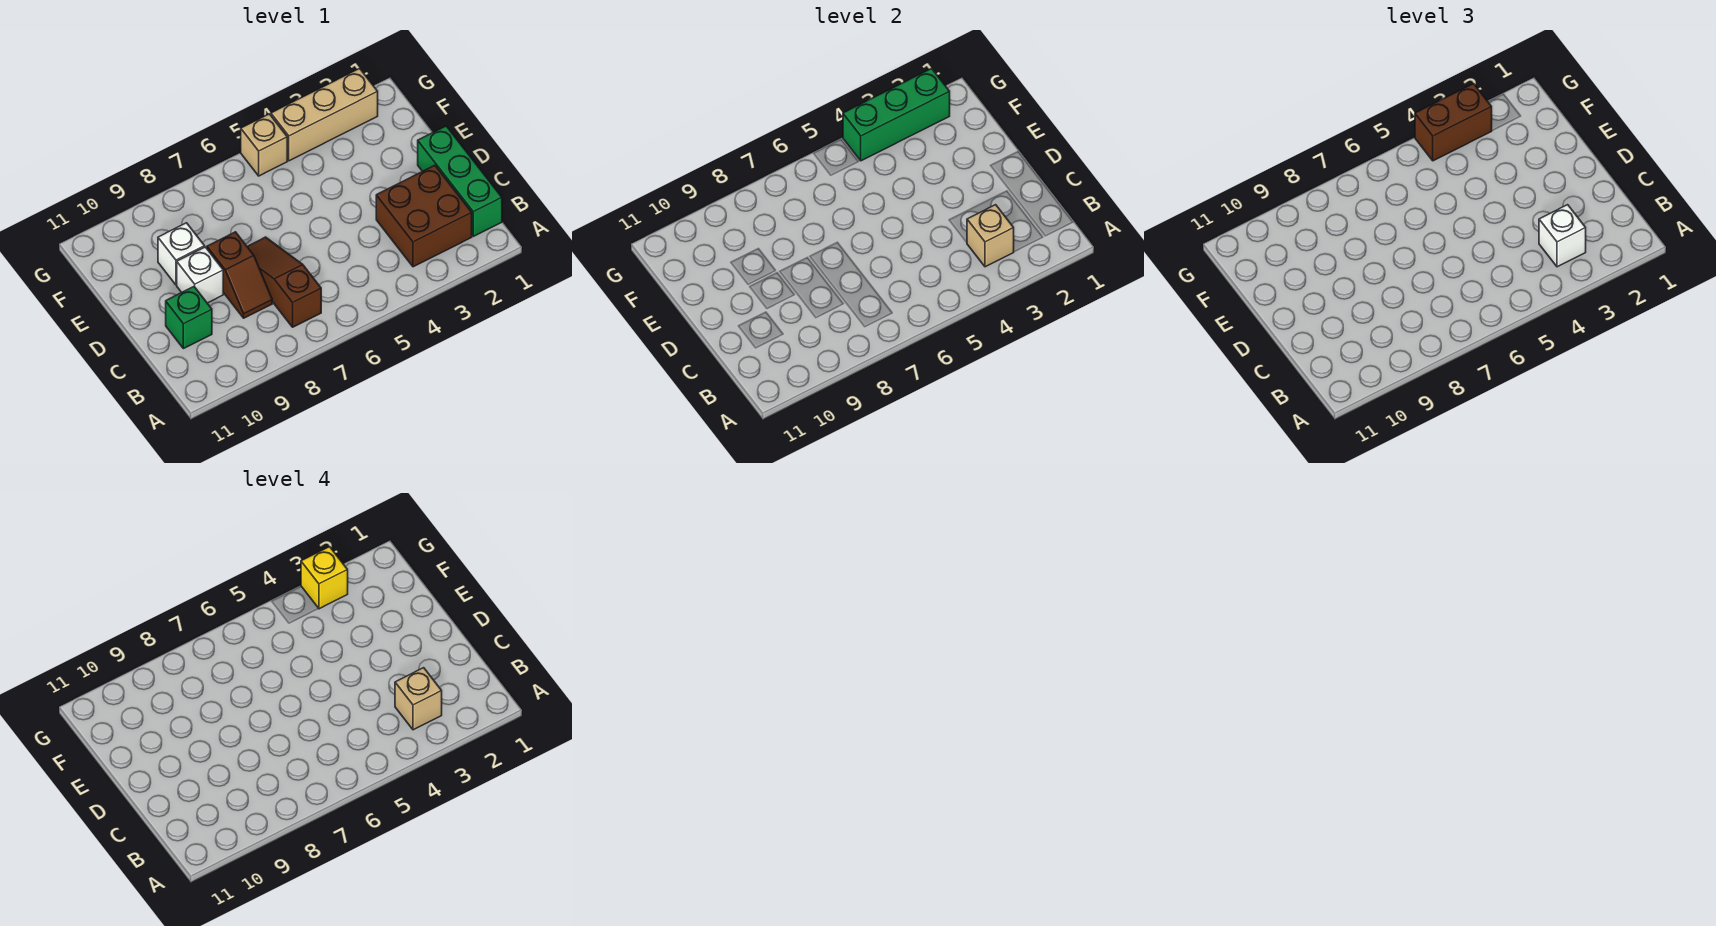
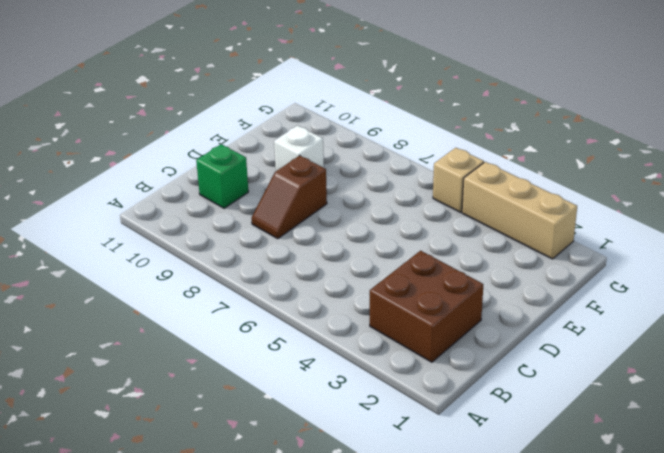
none -> green brick B1:D1 level 1
none -> brown slope B7:D7 level 1 top B
none -> white brick D9 level 1

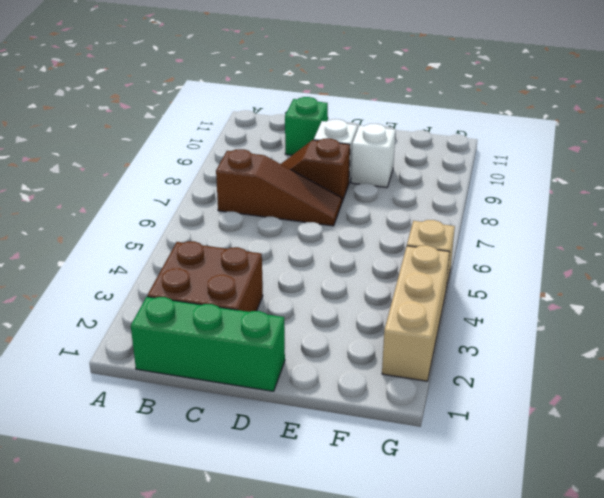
none -> tan brick B3 level 2
none -> green brick G2:G4 level 2
none -> white brick B3 level 3

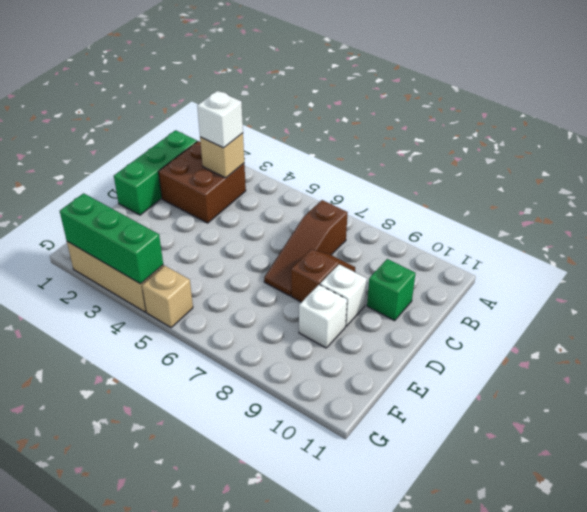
none -> brown brick G3:G4 level 3
none -> tan brick B3 level 4
none -> yellow brick G3 level 4

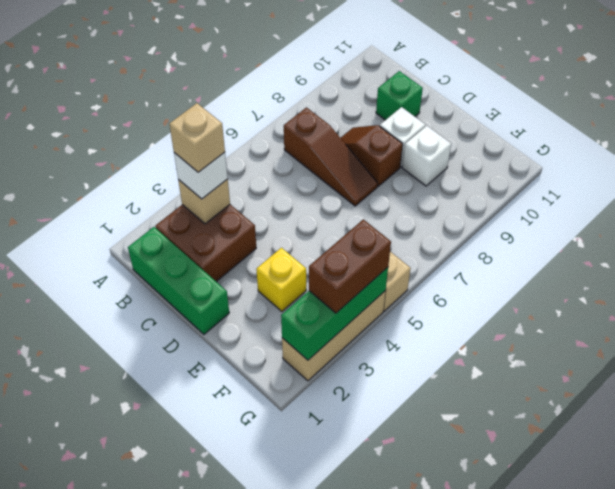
yellow brick E3 level 1 -> yellow brick G3 level 4

